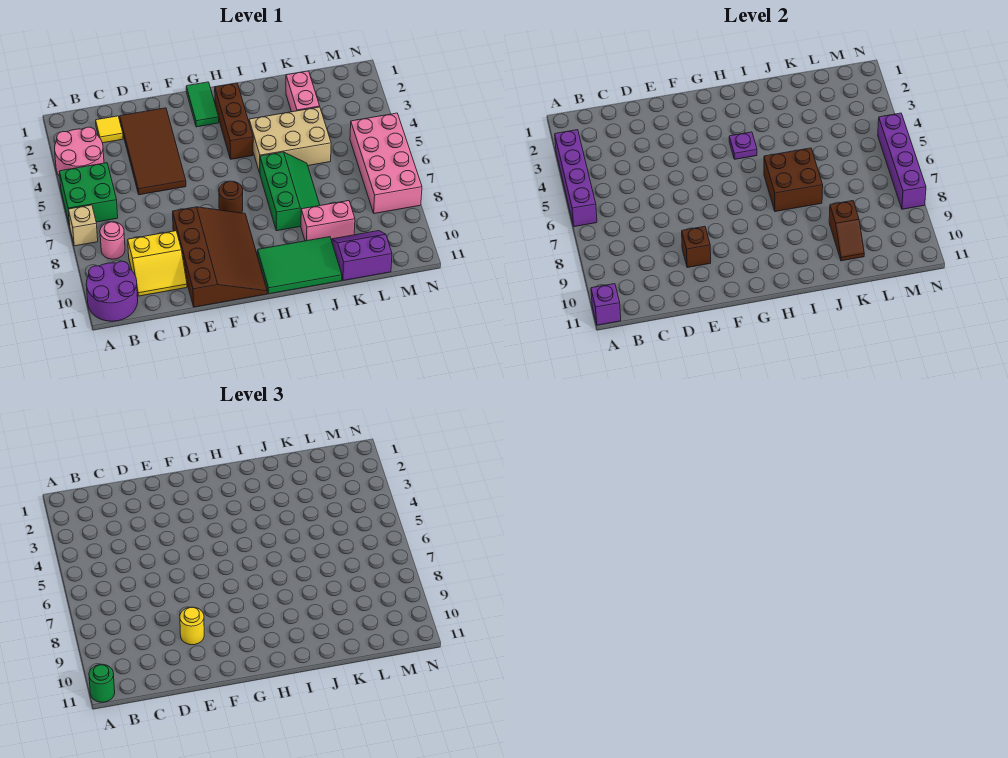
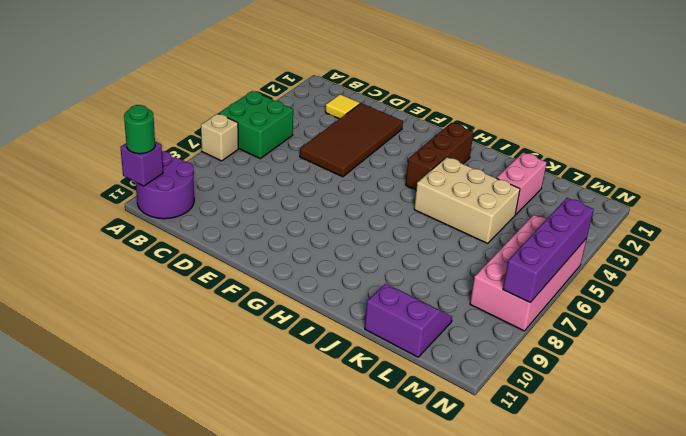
none -> pink round brick A3:B4 level 1
none -> pink round brick B8 level 1
none -> yellow slope C9:D10 level 1 top 9

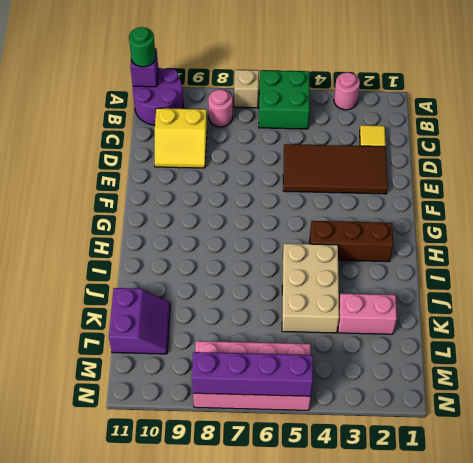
pink round brick A3 level 1 -> pink round brick A3:B4 level 1
yellow slope C9:D10 level 1 top C -> yellow slope C9:D10 level 1 top 9
none -> brown slope E8:G11 level 1 top E
none -> green tile G1:G2 level 1
none -> brown round brick G7 level 1

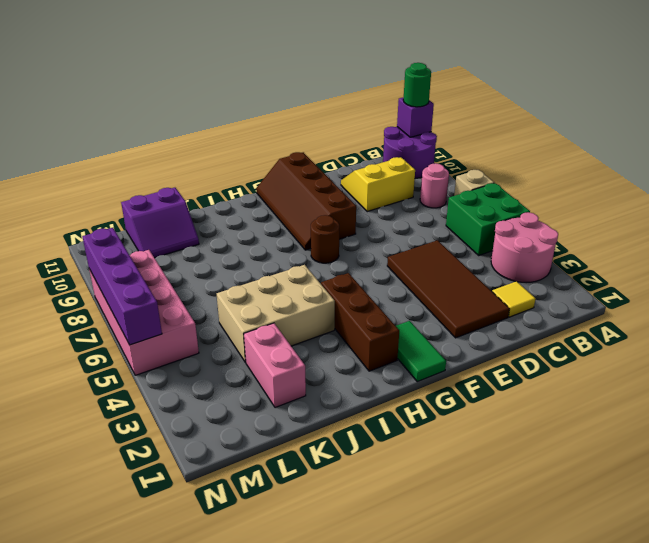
brown slope F8:G11 level 1 top F -> brown slope E8:G11 level 1 top E
none -> green tile H10:J11 level 1
none -> green slope I6:J8 level 1 top I
none -> pink brick J9:K9 level 1

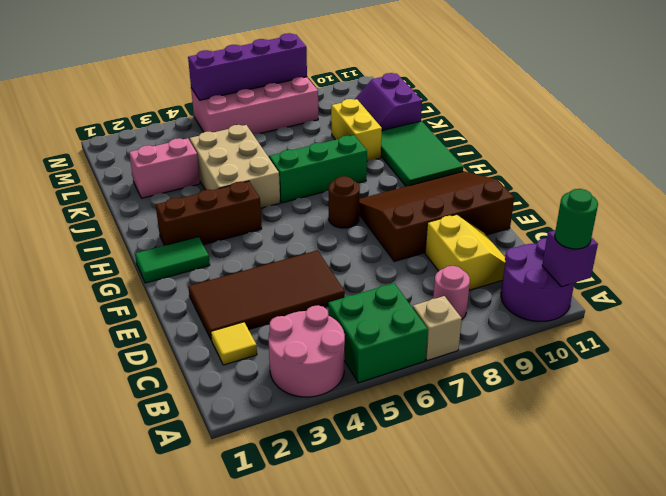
yellow brick J9:K9 level 1 -> pink brick J9:K9 level 1
none -> purple brick A3:A6 level 2
none -> brown brick E9 level 2
none -> purple plate H4 level 2

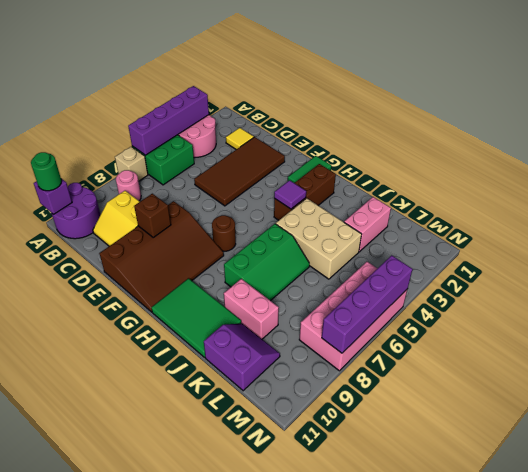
purple tile H4 level 2 -> purple plate H4 level 2
none -> brown brick I6:J7 level 2
none -> brown slope K9:K10 level 2 top 9
none -> yellow round brick E9 level 3

